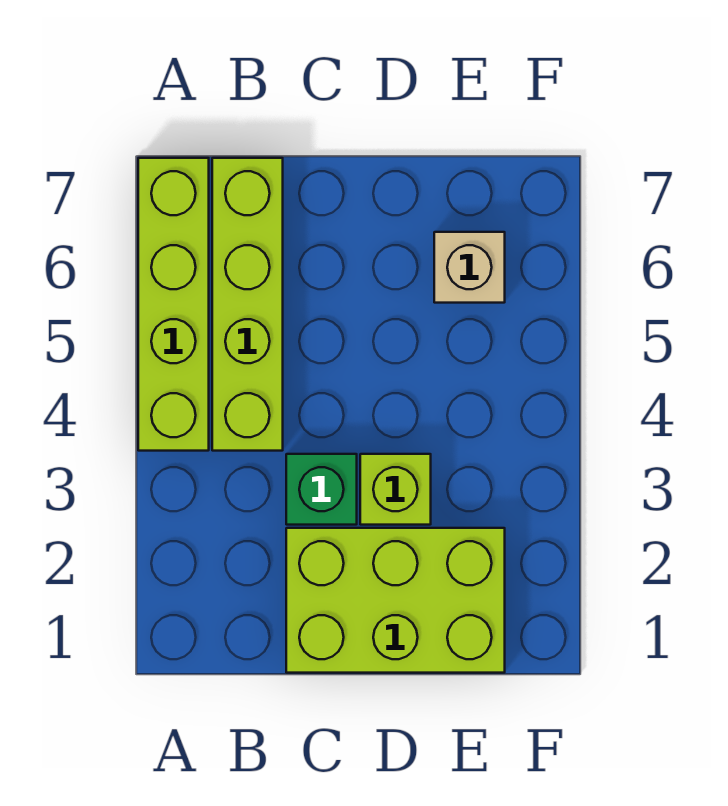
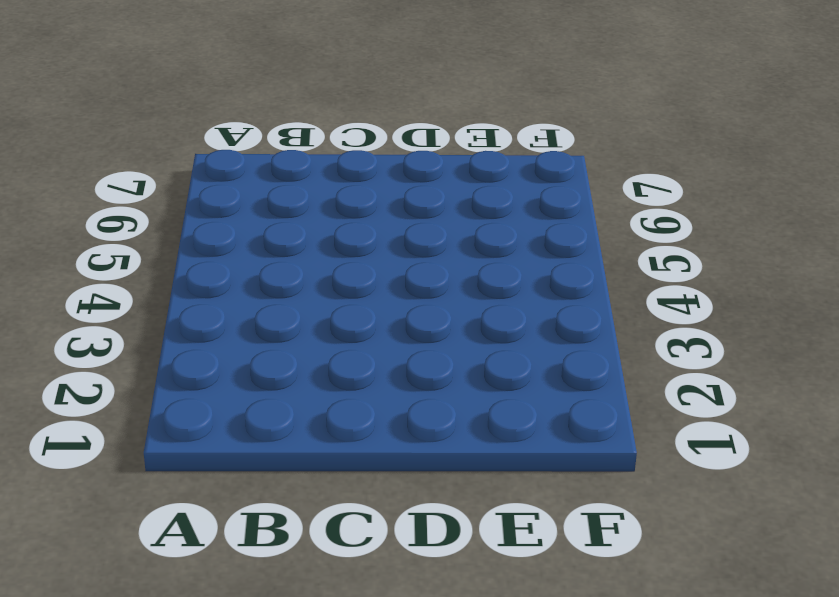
none -> lime brick A4:A7 level 1
none -> lime brick B4:B7 level 1

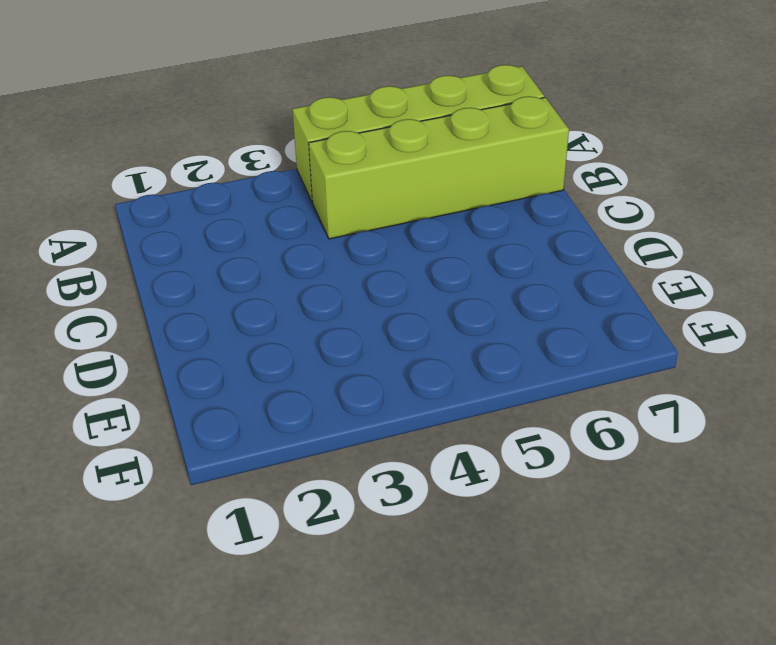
none -> lime brick C1:E2 level 1
none -> green brick C3 level 1

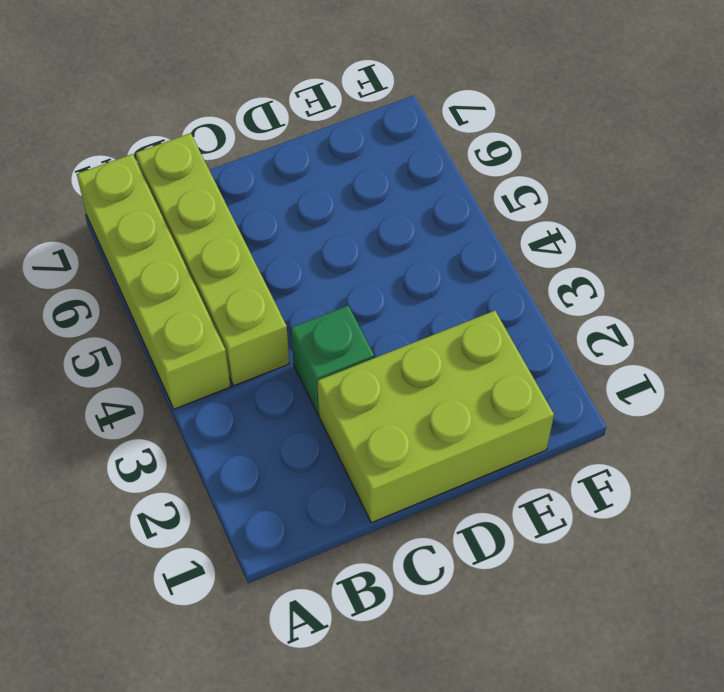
none -> lime brick D3 level 1
none -> tan brick E6 level 1

